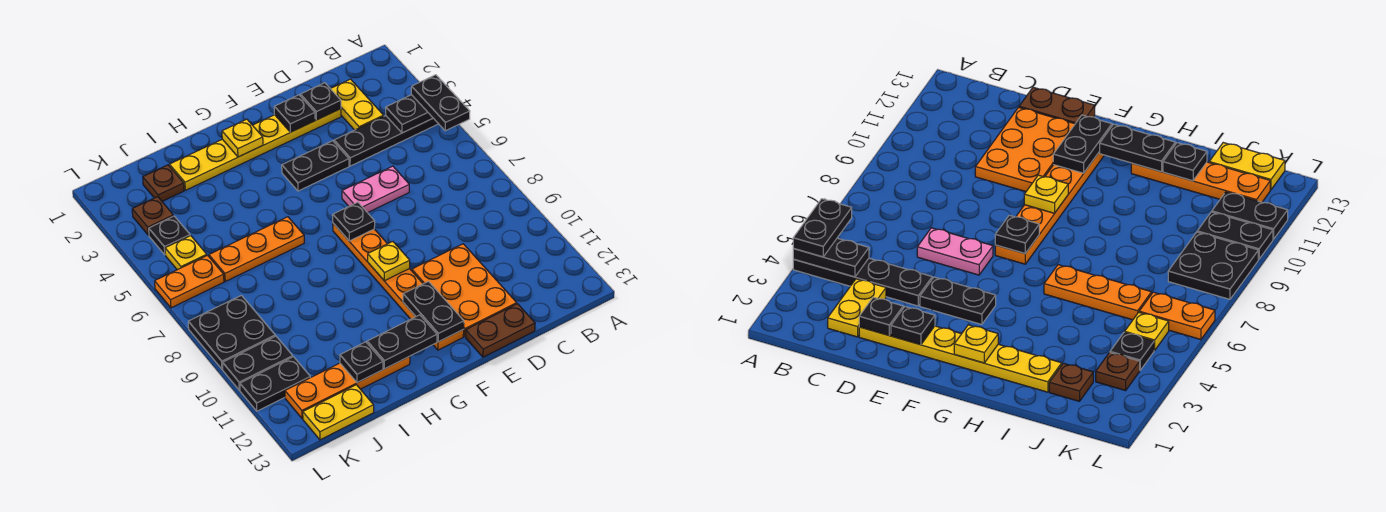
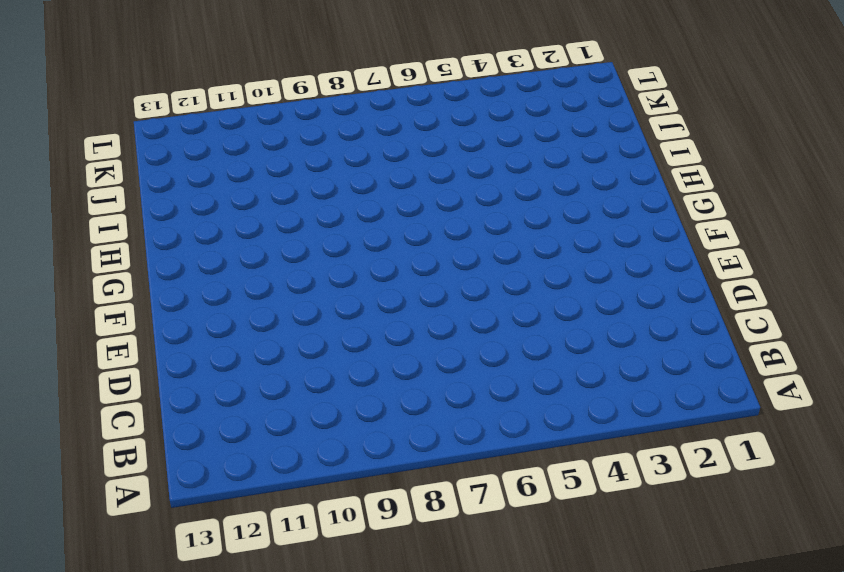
none -> black plate A4:D4 level 1
none -> yellow plate C2:C3 level 1
none -> yellow plate D2:I2 level 1

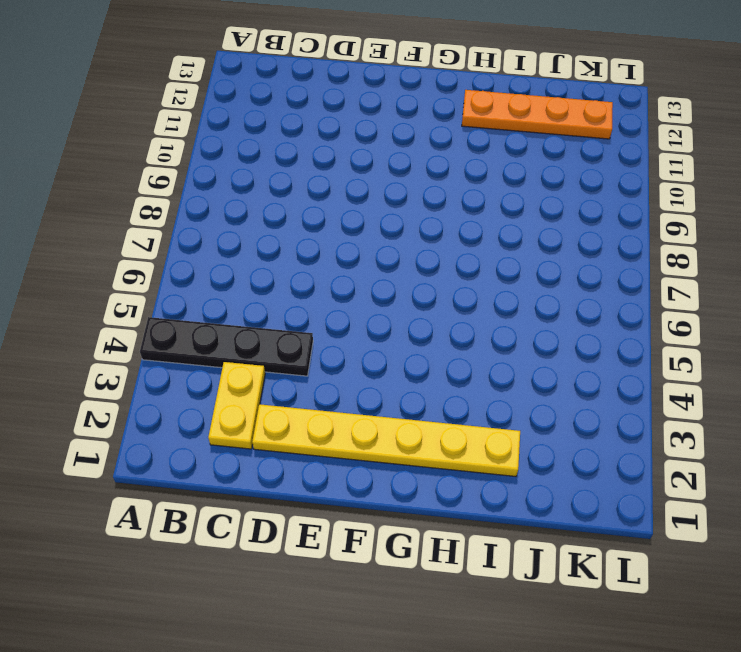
none -> pink plate D6:E6 level 1
none -> orange plate D10:E12 level 1
none -> brown plate D13:E13 level 1

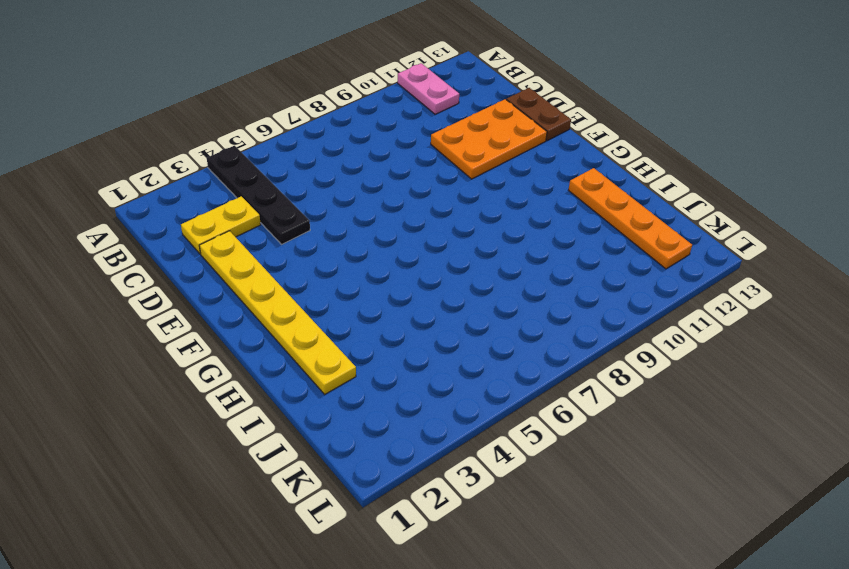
pink plate A11:B11 level 1 -> pink plate D6:E6 level 1
none -> black plate E4:F4 level 1
none -> orange plate F7:F12 level 1
none -> orange plate H6:J6 level 1

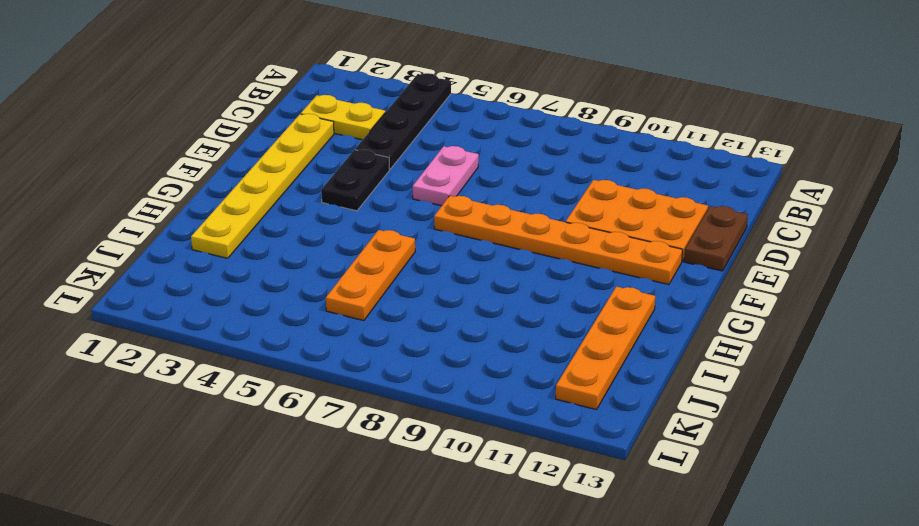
none -> brown plate J2 level 1
none -> yellow plate J13:K13 level 1
none -> brown plate K3 level 1

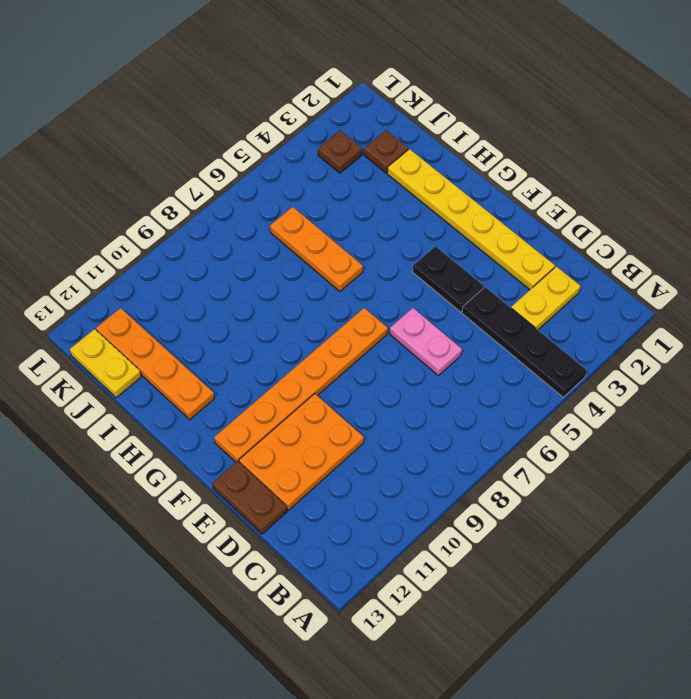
none -> black plate K4 level 1
none -> yellow plate K5 level 1
none -> orange plate K6:L6 level 1

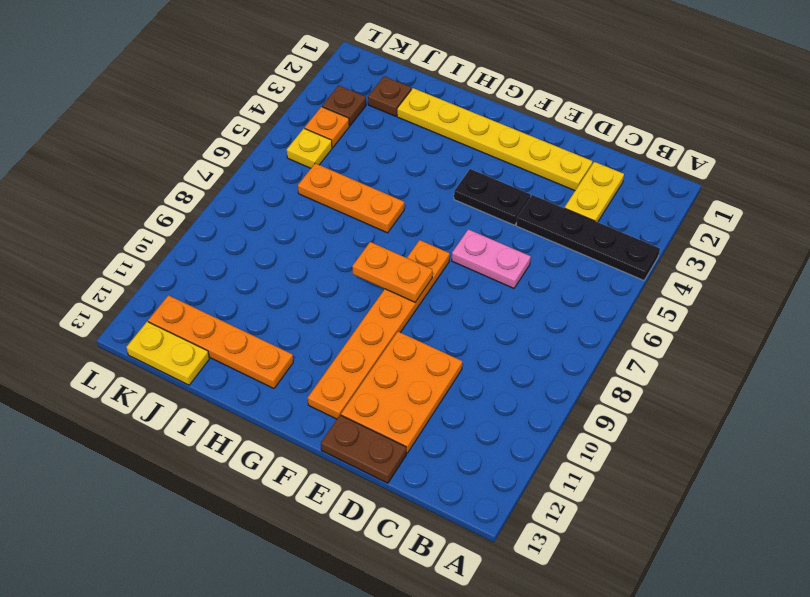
orange plate F8:G8 level 2 -> orange plate K6:L6 level 1
orange plate K4 level 1 -> black plate K4 level 1
none -> black plate K8:L9 level 1
none -> black plate K10:L10 level 1
none -> black plate K11:L11 level 1

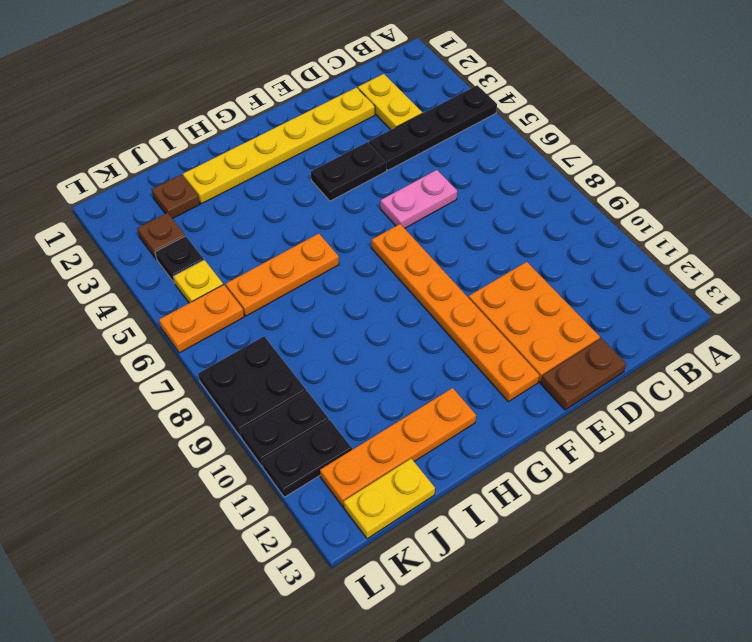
none -> black plate A4:B4 level 2
none -> black plate D2 level 2
none -> black plate E2 level 2

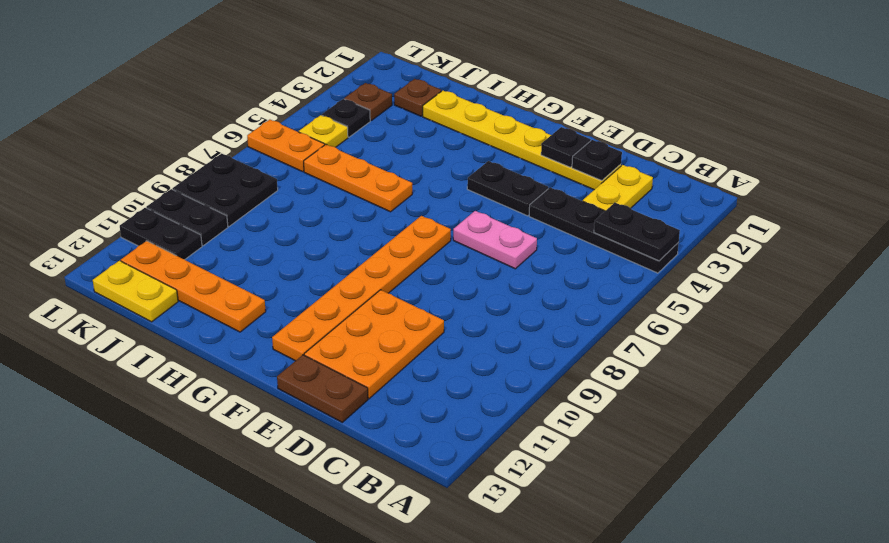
none -> black plate F7 level 2
none -> yellow plate F9 level 2
none -> black plate F11:F12 level 2

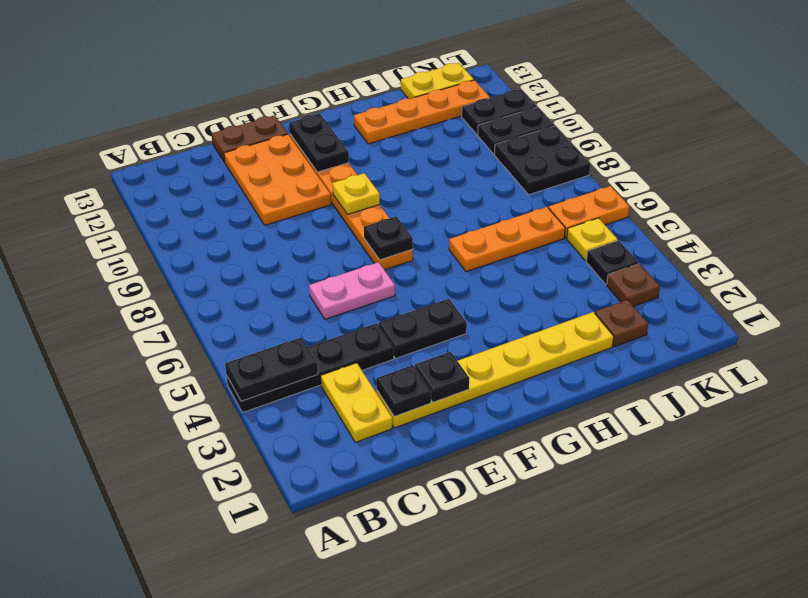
none -> yellow plate G2 level 2
none -> black plate G12:H12 level 2
none -> black plate I12 level 2

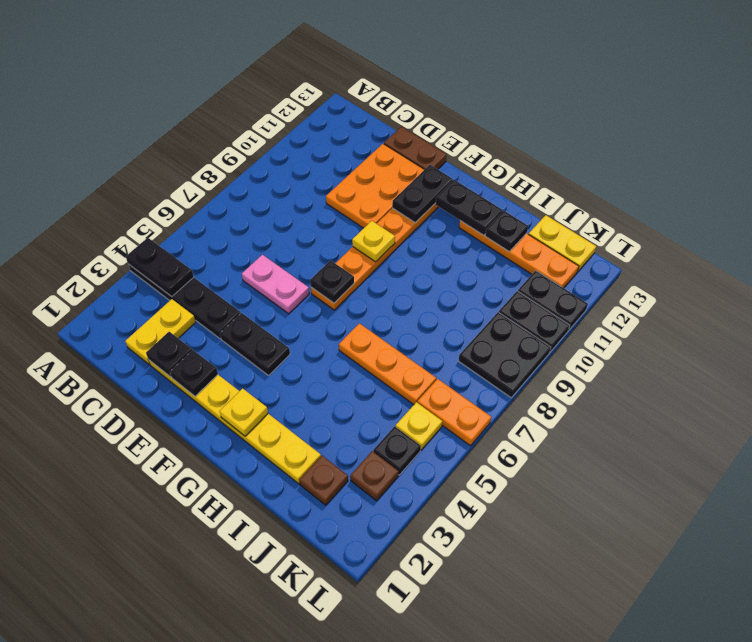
none -> black plate A4:A5 level 3

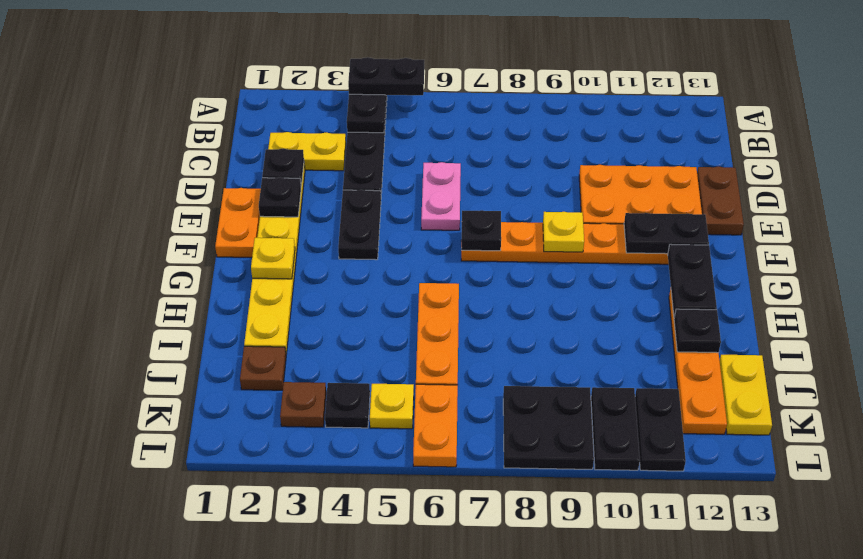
orange plate E1:F1 level 1 -> none

